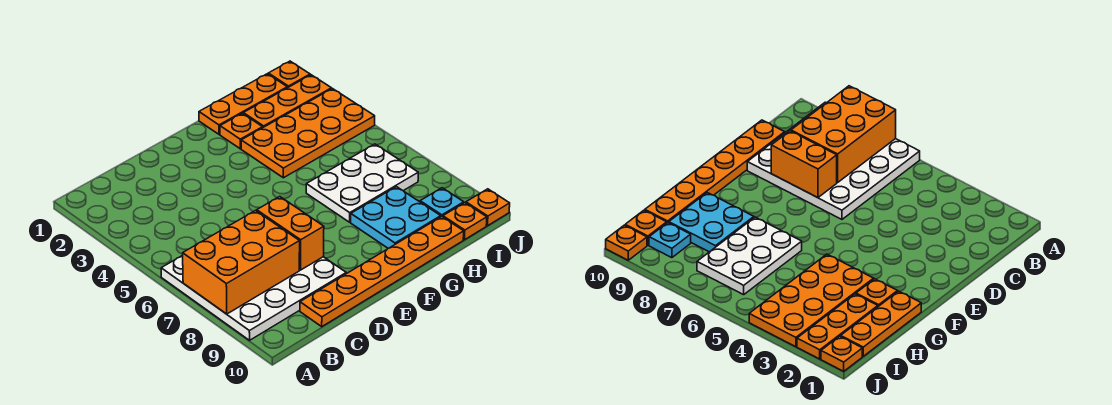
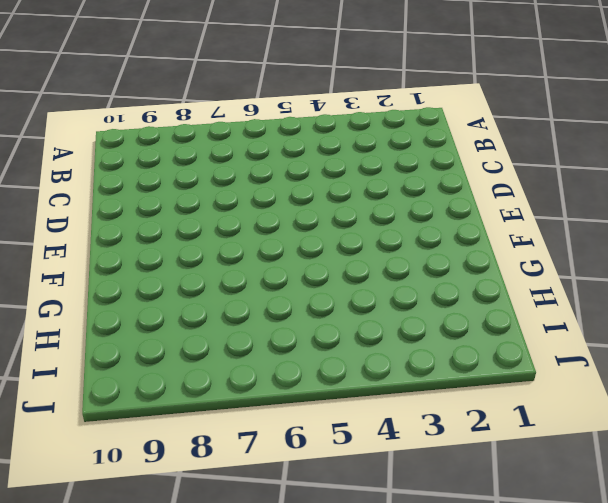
none -> white plate A6:D9 level 1
none -> orange plate C10:H10 level 1
none -> orange plate G1:I1 level 1

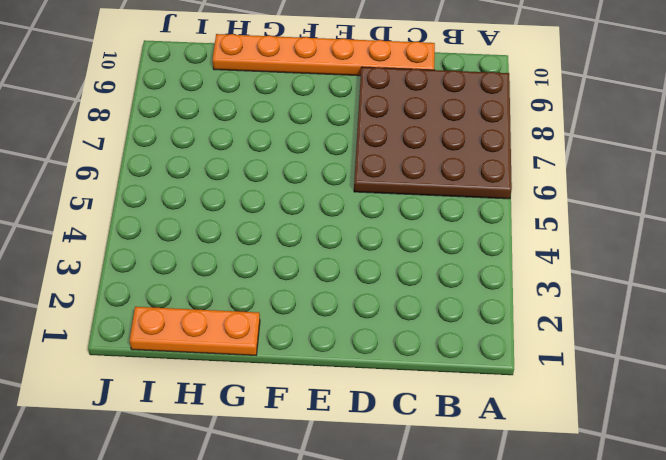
brown plate A6:D9 level 1 -> white plate A6:D9 level 1
none -> orange plate G2 level 1
none -> orange plate G3:J4 level 1
none -> white plate G6:I7 level 1

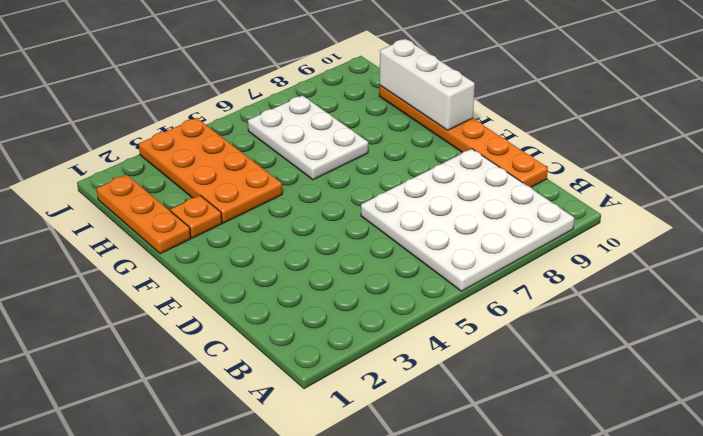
white brick F10:H10 level 2 -> none
none -> cyan plate G8:H9 level 1
none -> orange plate H2:J2 level 1
none -> cyan plate I9 level 1

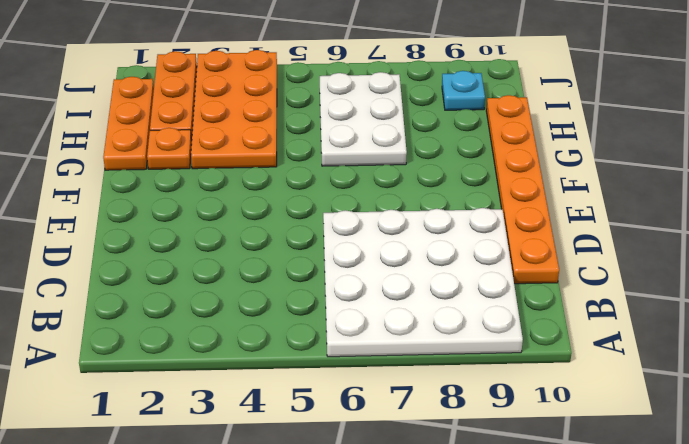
none -> cyan plate G8:H9 level 1
none -> orange plate I10 level 1
none -> orange plate J1 level 1

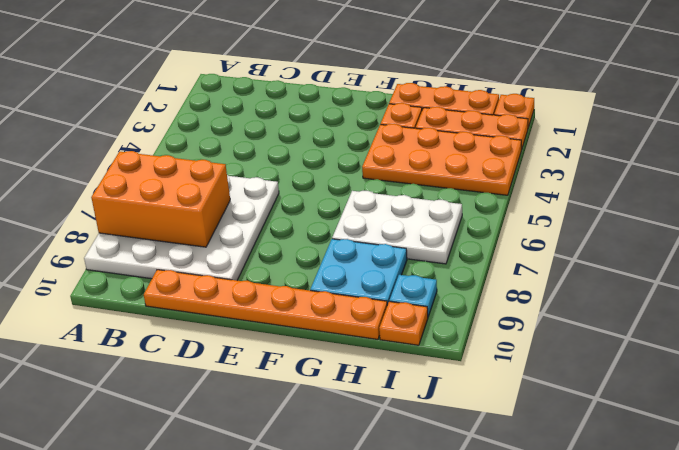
none -> orange plate J10 level 1
none -> orange brick D7:D8 level 2

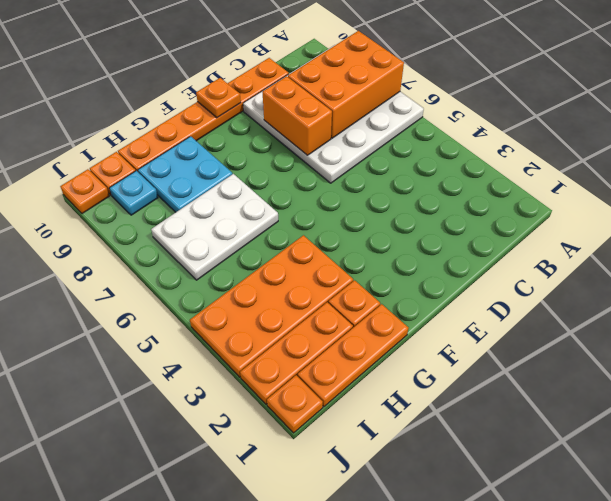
orange plate E10 level 2 -> none

